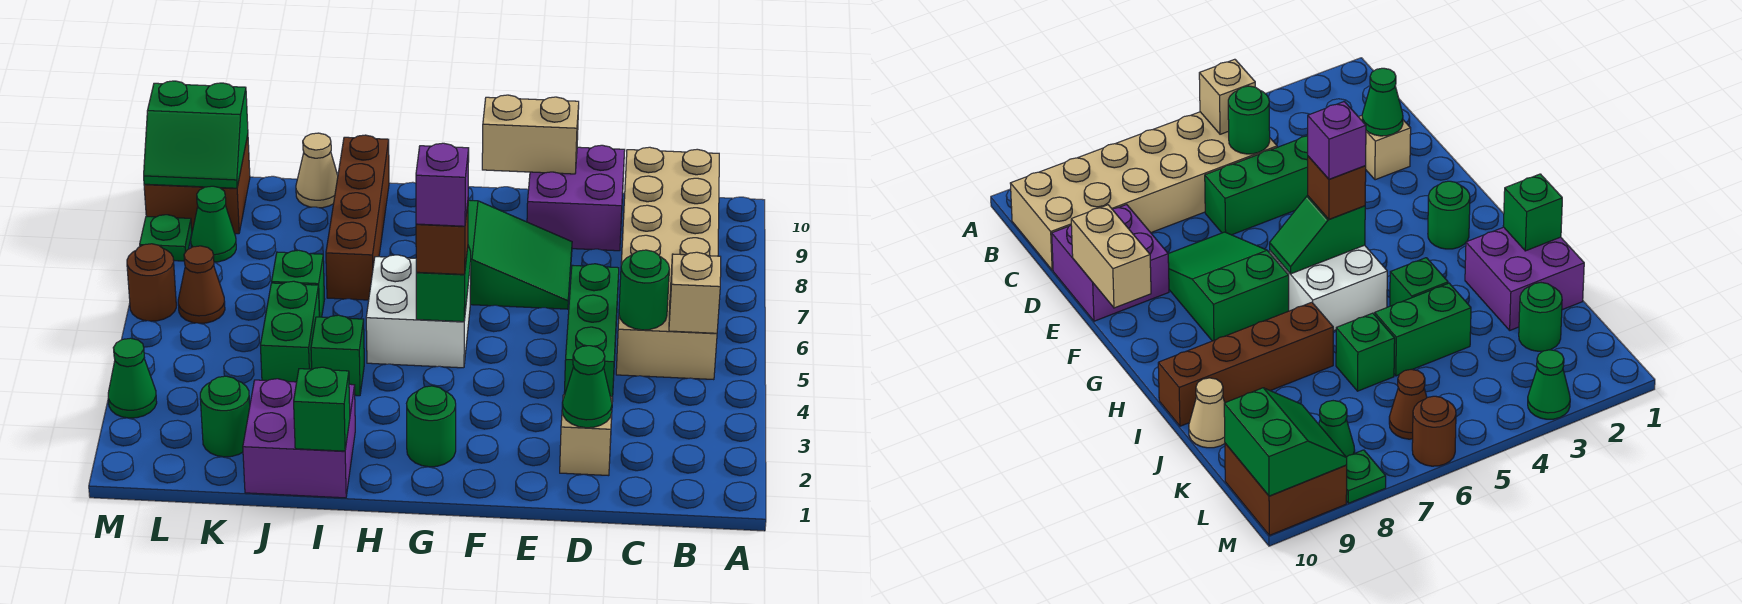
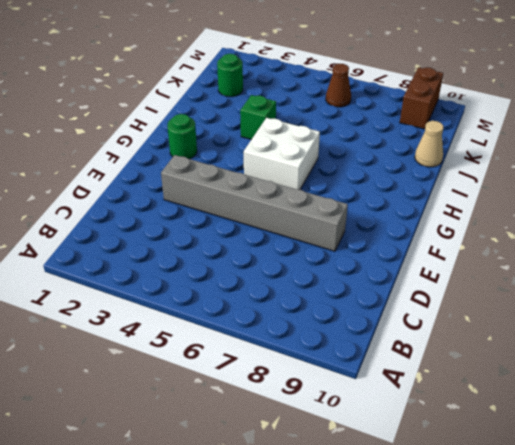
grey brick E3:E8 level 1 -> green slope E7:G8 level 1 top G
brown brick L9:M9 level 1 -> brown brick L9:M10 level 1
none -> tan brick B5:C10 level 1
none -> tan brick D2 level 1
none -> green brick D4:D6 level 1

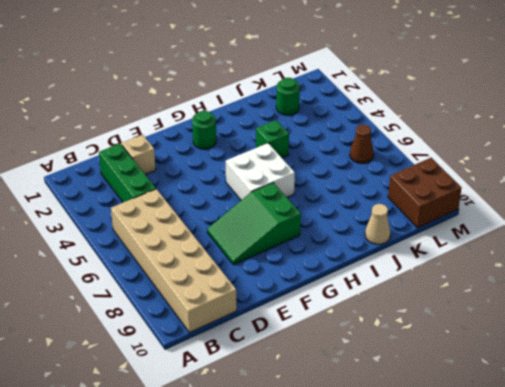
green brick C2:C4 level 1 -> green brick D4:D6 level 1
none -> purple brick D9:E10 level 1
none -> purple brick I1:J2 level 1
none -> brown brick I7:I10 level 1

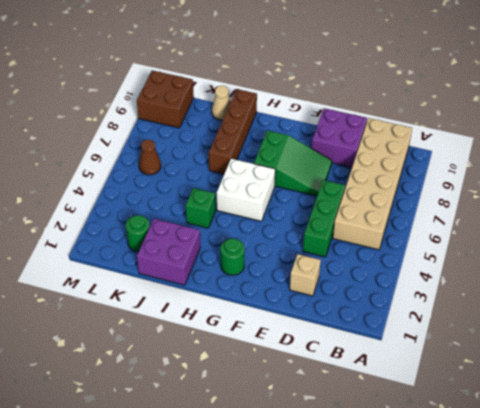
none -> green brick J4:J5 level 1
none -> green brick J6 level 1
none -> green cone L8 level 1

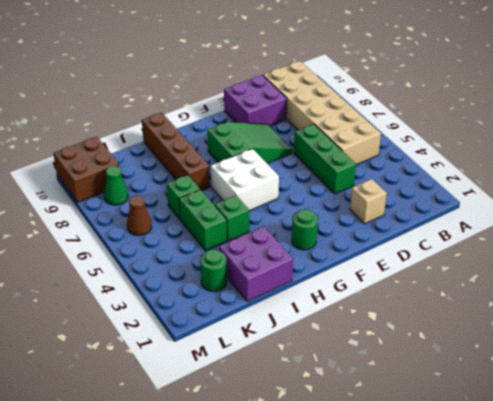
none -> tan cone J10 level 1
none -> green cone M3 level 1
none -> brown round brick M6 level 1

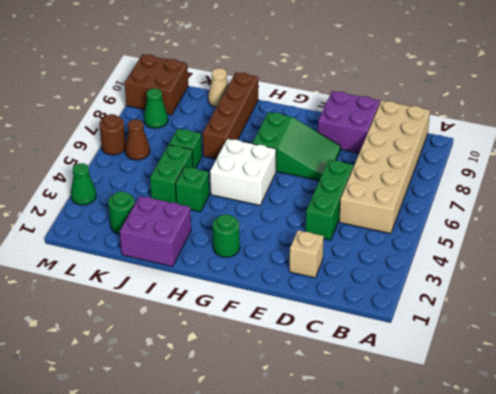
none -> green plate M8 level 1
none -> tan brick B5 level 2
none -> green round brick C5 level 2

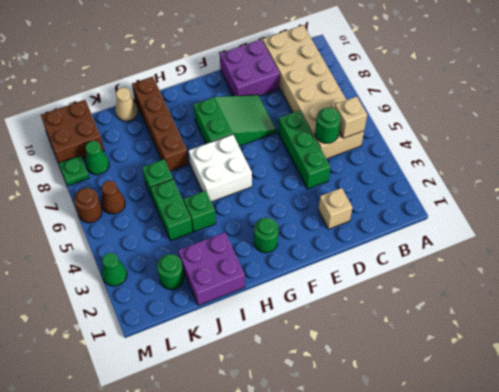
none -> green cone D2 level 2
none -> tan brick E10:F10 level 2
none -> green slope G5:G6 level 2 top 5

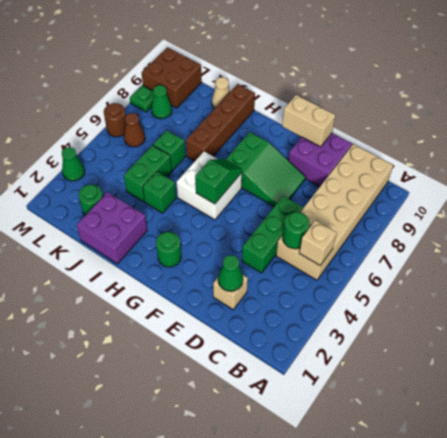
none -> green brick I1 level 2
none -> green slope L9:M10 level 2 top 10
none -> brown brick G5 level 3

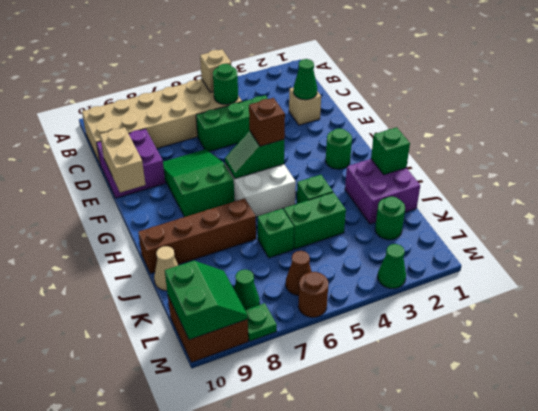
none -> purple brick G5 level 4

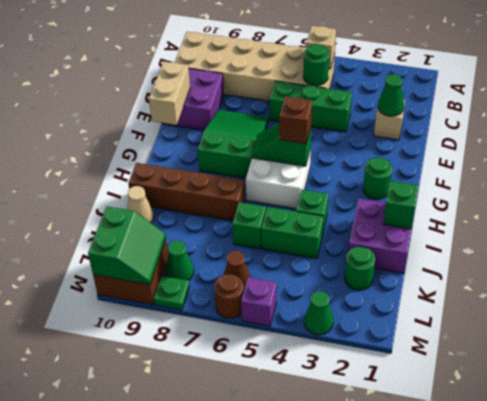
purple brick M5 level 1 -> purple brick G5 level 4

